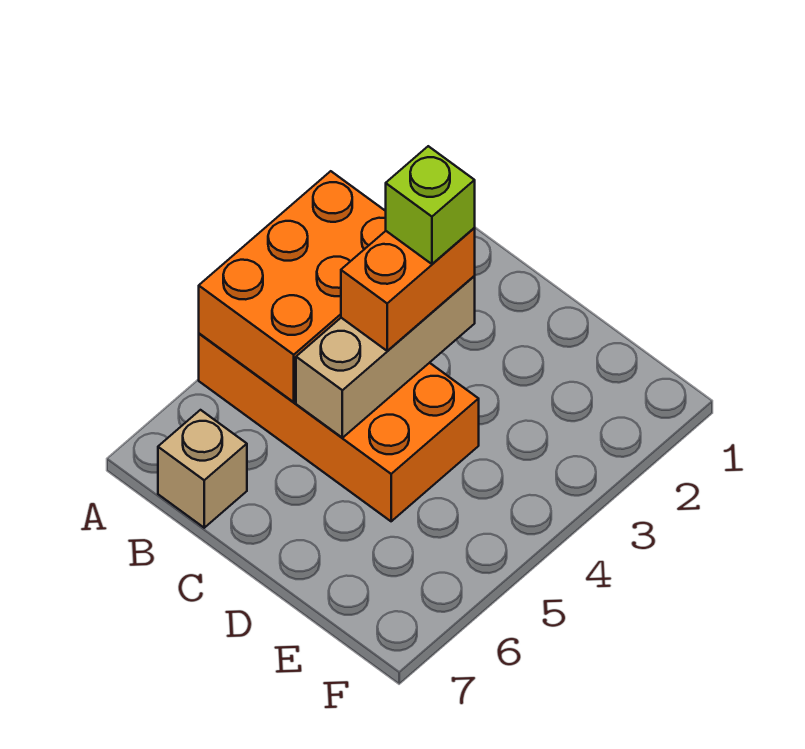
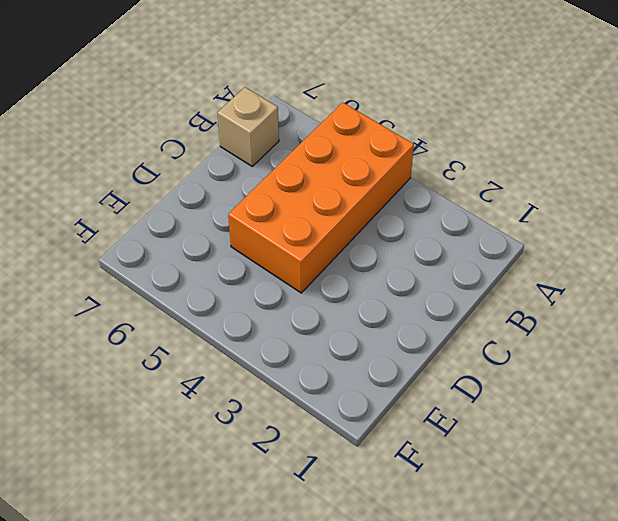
none -> orange brick A3:B5 level 2
none -> tan brick C3:C5 level 2

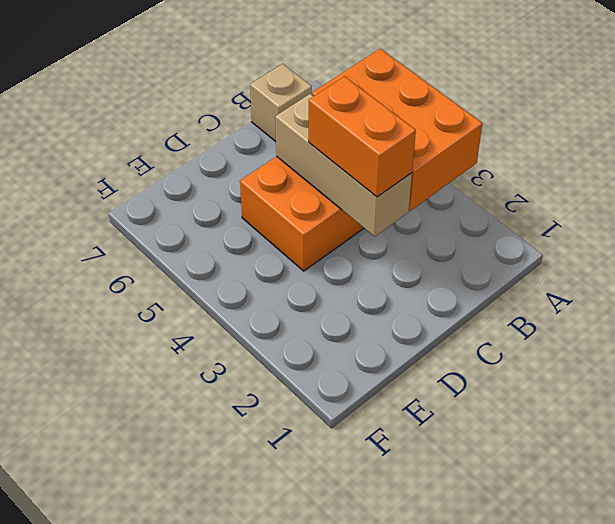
none -> lime brick C3 level 4

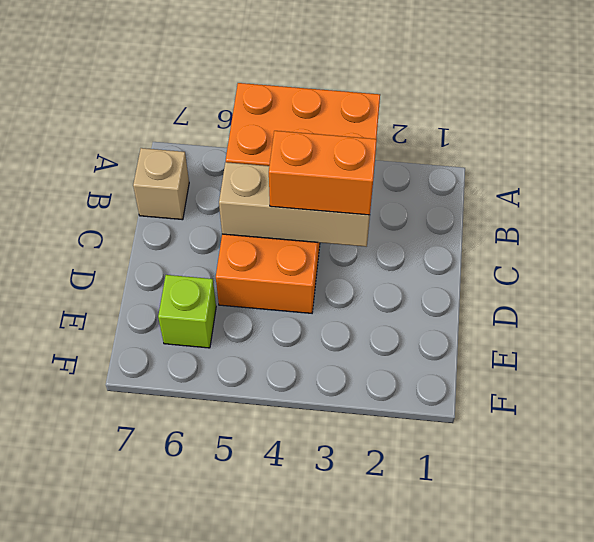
lime brick E6 level 1 -> lime brick C3 level 4

